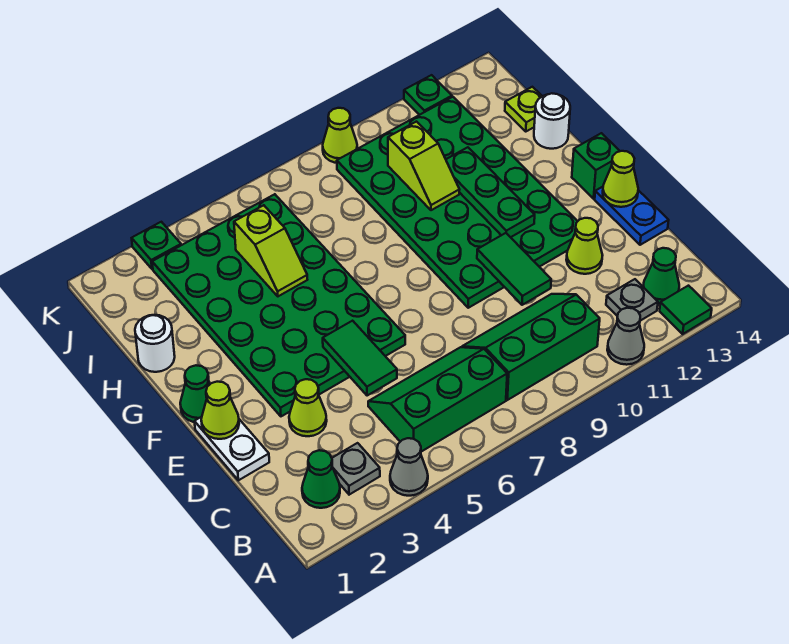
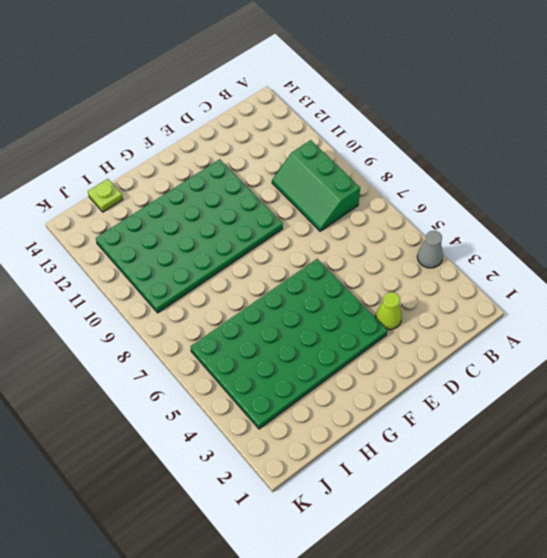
none -> grey cone A11 level 1
none -> green tile A13 level 1
none -> green cone B2 level 1
none -> grey plate B3 level 1

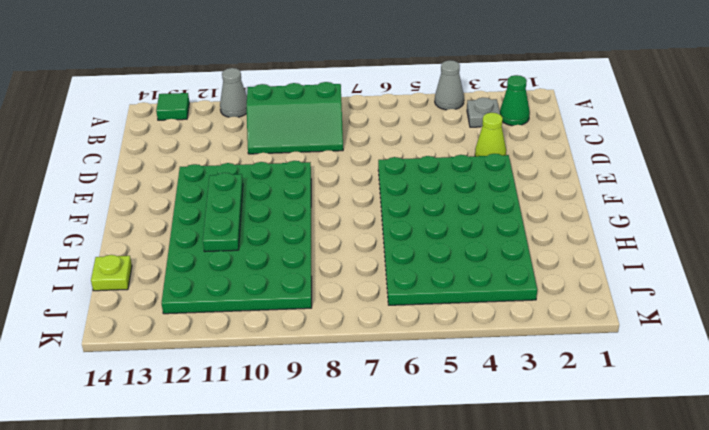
none -> green slope B5:C7 level 1 top B
none -> grey plate B12 level 1
none -> green cone B13 level 1
none -> white plate D1:E1 level 1

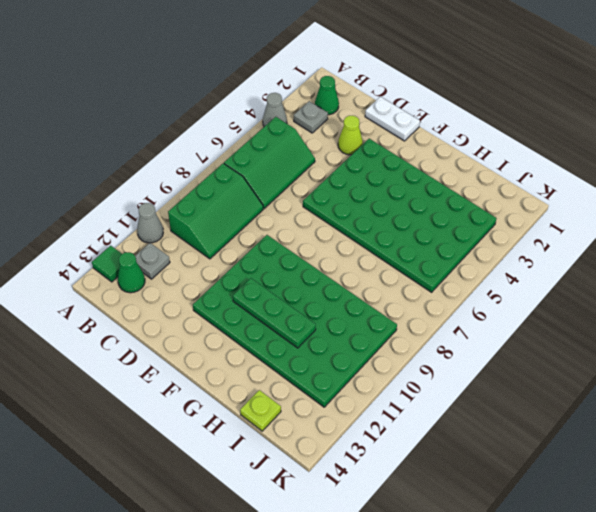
none -> lime cone D12 level 1
none -> blue plate D14:E14 level 1
none -> green cone F1 level 1
none -> green brick F14 level 1

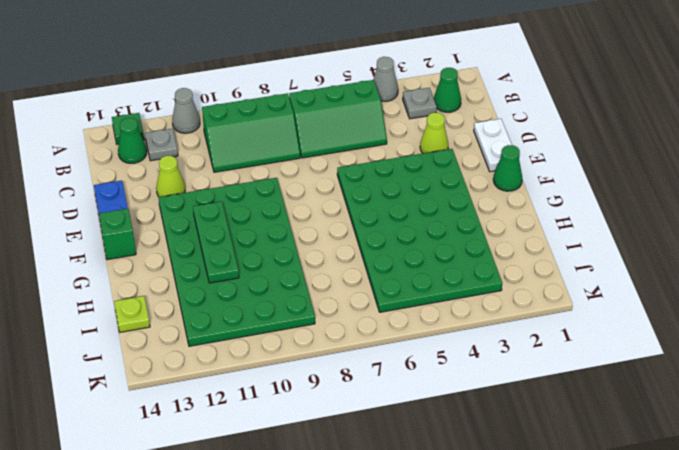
none -> white round brick H1 level 1
none -> white round brick H14 level 1
none -> green plate K3 level 1
none -> lime cone K9 level 1

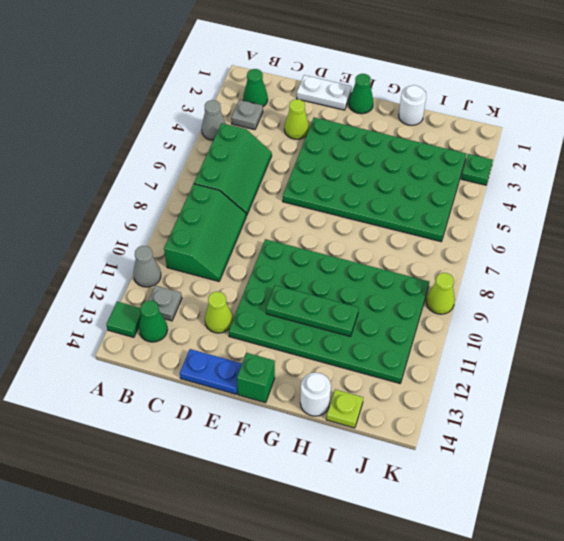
none -> green plate K12 level 1
none -> green tile D5:E5 level 2
none -> green tile D10:E10 level 2
none -> lime cone E1 level 2

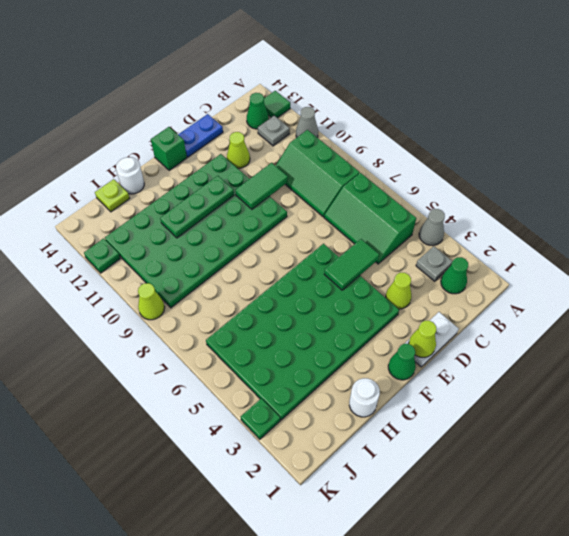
none -> lime cone E14 level 2
none -> lime slope H5:I5 level 2 top I
none -> lime slope H10:I10 level 2 top I

